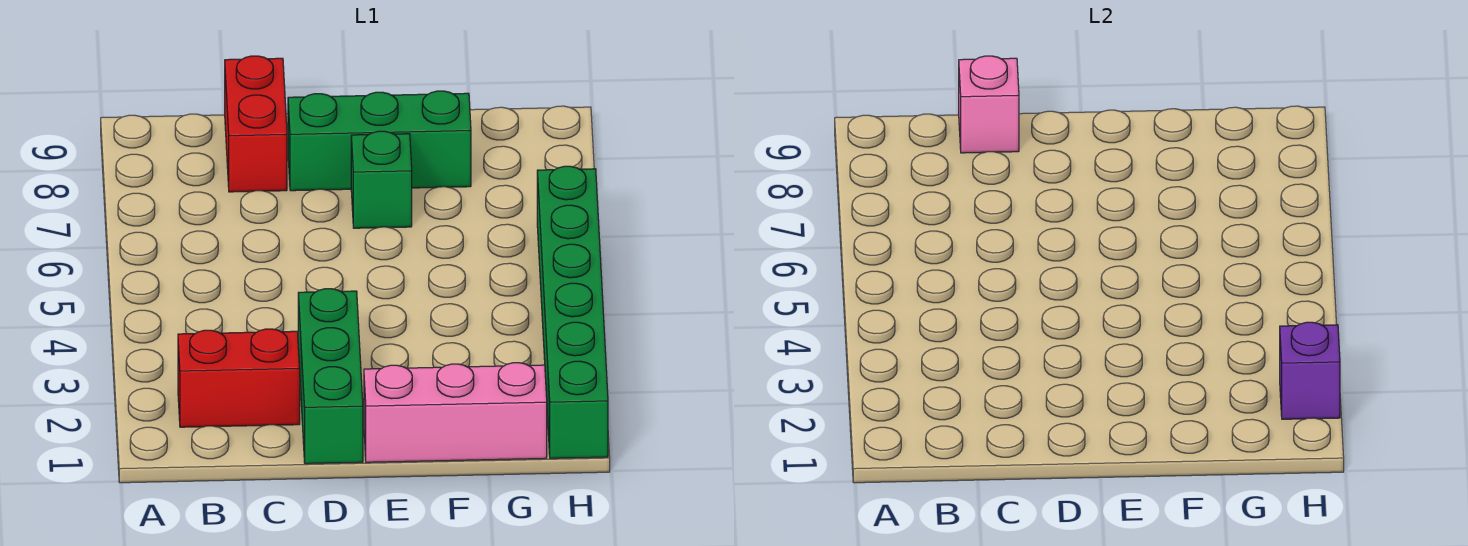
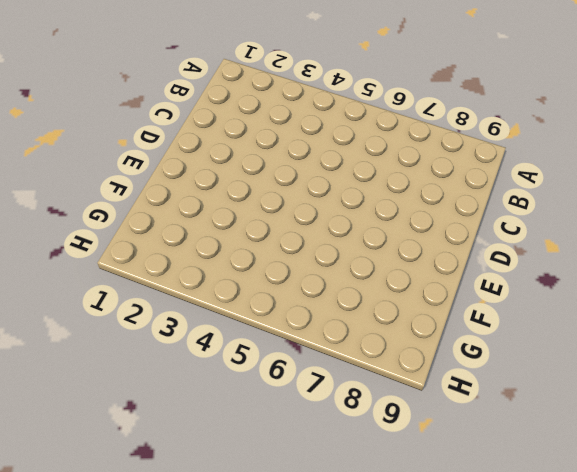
none -> red brick B2:C2 level 1
none -> red brick C8:C9 level 1

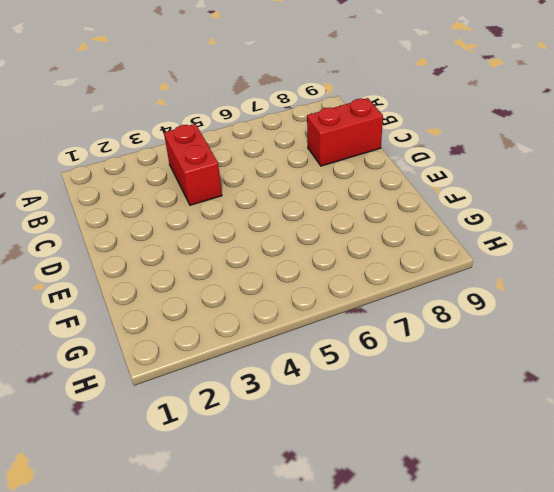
red brick B4:C4 level 1 -> red brick B2:C2 level 1
none -> green brick D1:D3 level 1
none -> green brick D8:F8 level 1

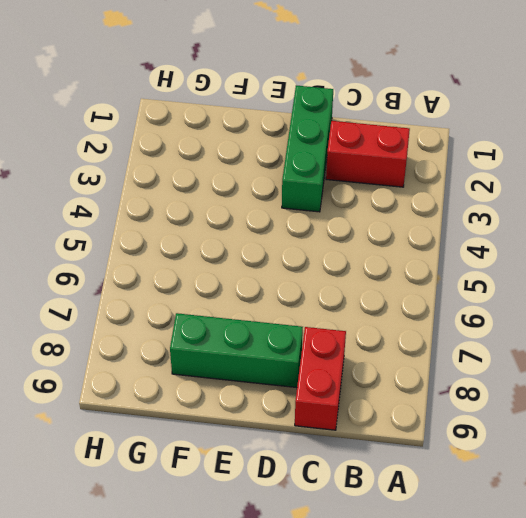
none -> pink brick E1:G1 level 1
none -> green brick E7 level 1

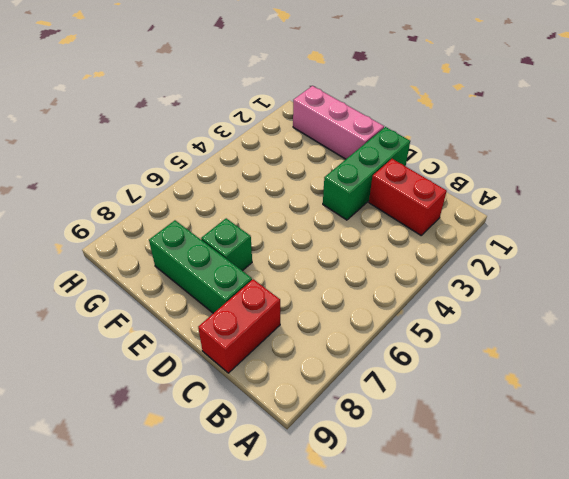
none -> green brick H1:H6 level 1
none -> pink brick C9 level 2

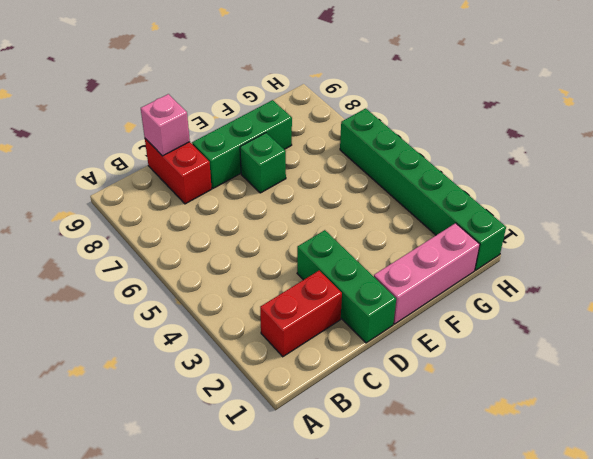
none -> purple brick H2 level 2

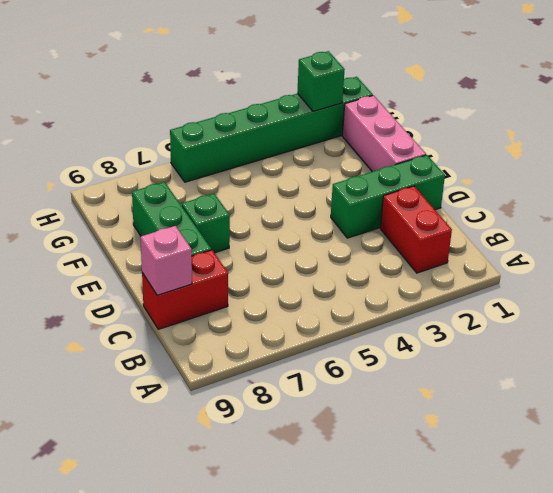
green brick H2 level 2 -> purple brick H2 level 2

